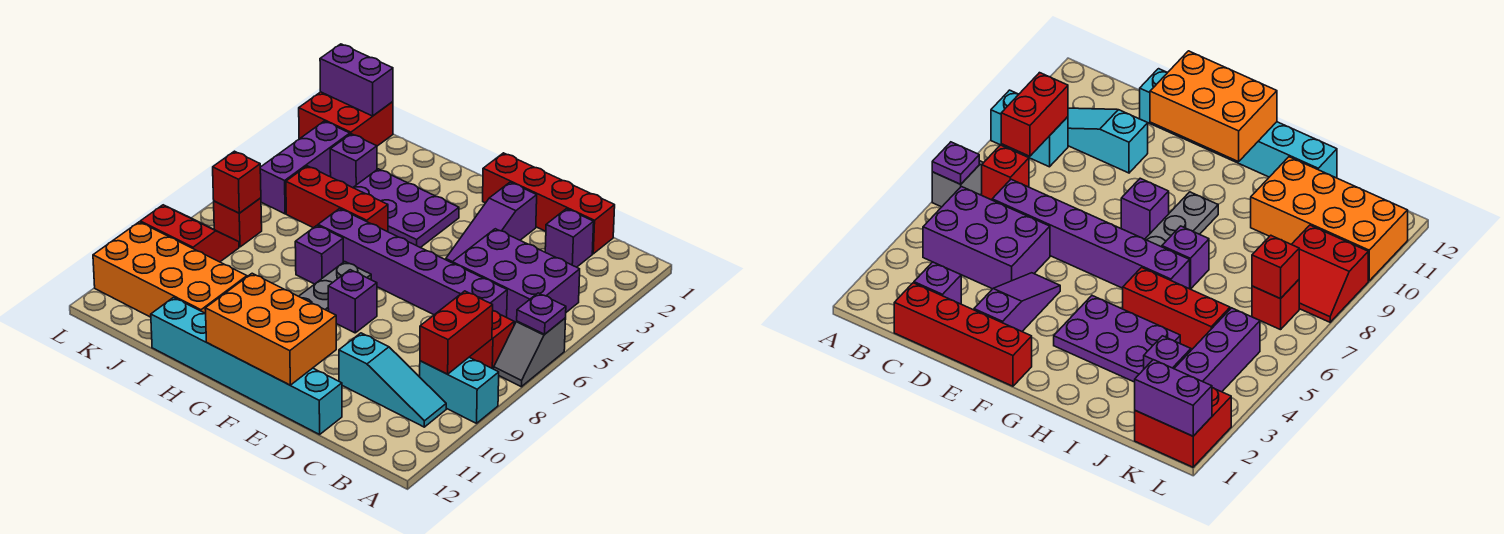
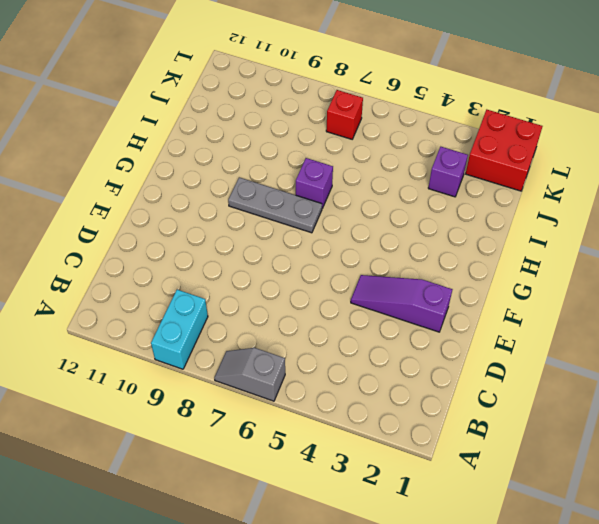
none -> purple brick B4:D5 level 1
none -> red brick B7 level 1
none -> cyan slope B10:D10 level 1 top D

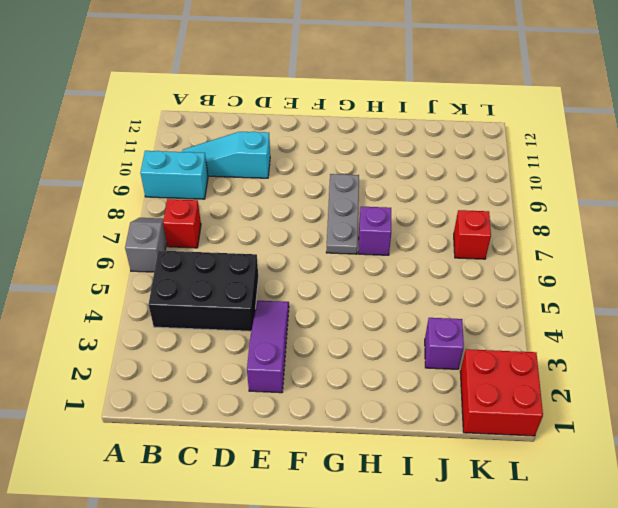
black brick B4:D5 level 1 -> purple brick B4:D5 level 1
none -> red brick C1:F1 level 1
none -> purple brick C2 level 1
none -> purple brick C6:H6 level 1

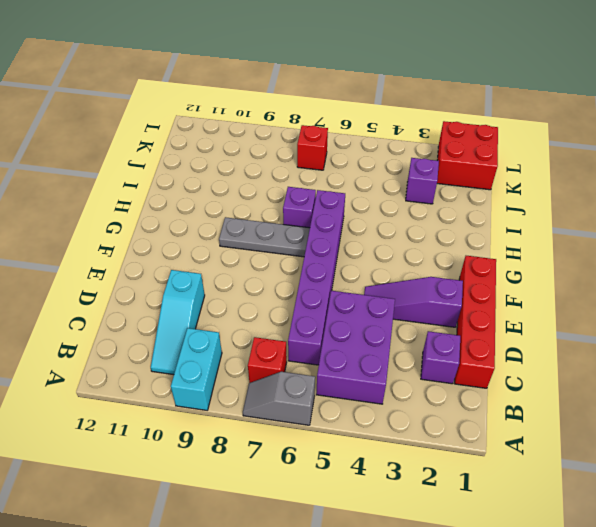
none -> cyan brick D12:I12 level 1
none -> purple brick F8 level 1
none -> purple plate G3:I4 level 1

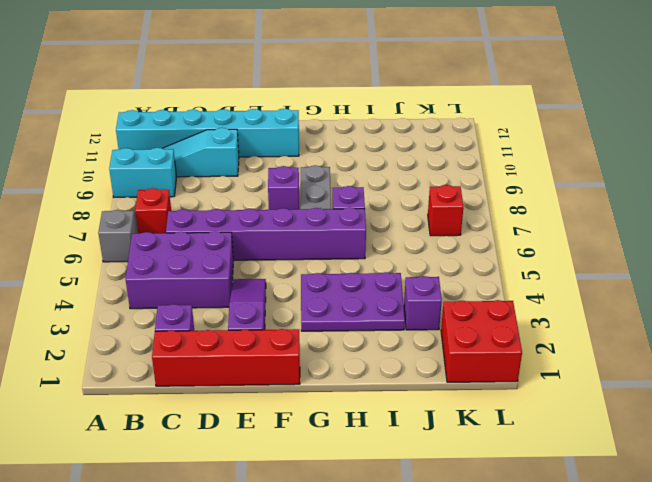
cyan brick A11:F11 level 1 -> cyan brick D12:I12 level 1
none -> red brick H5:J5 level 1
none -> orange brick I10:L11 level 1
none -> purple brick K3:K5 level 1

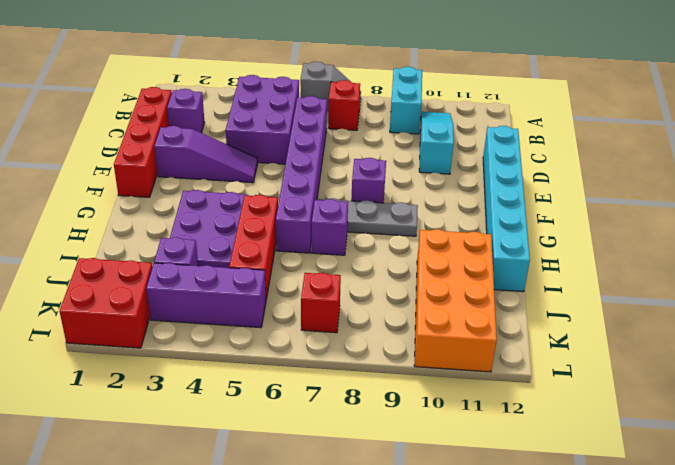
none -> red slope K8:L9 level 1 top 9
none -> purple plate A6 level 2
none -> red brick B8:B9 level 2

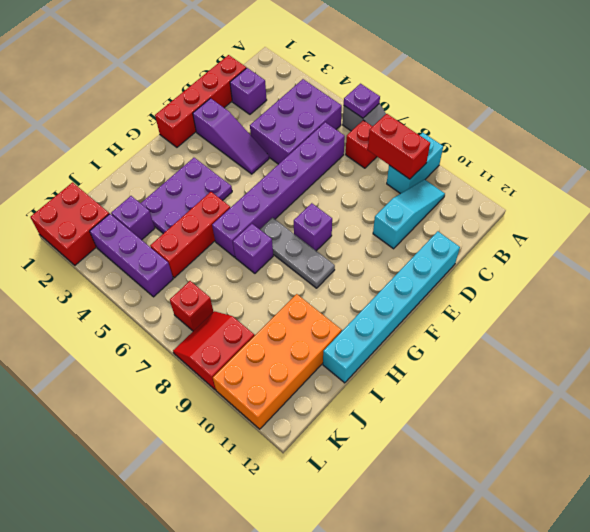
none -> orange brick E11:G12 level 2
none -> purple brick K1:L1 level 2
none -> red brick K7 level 2

